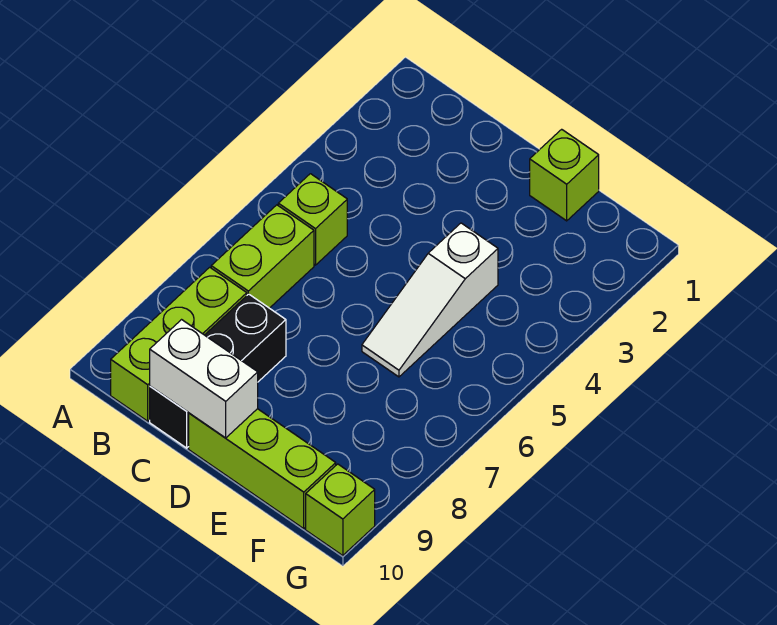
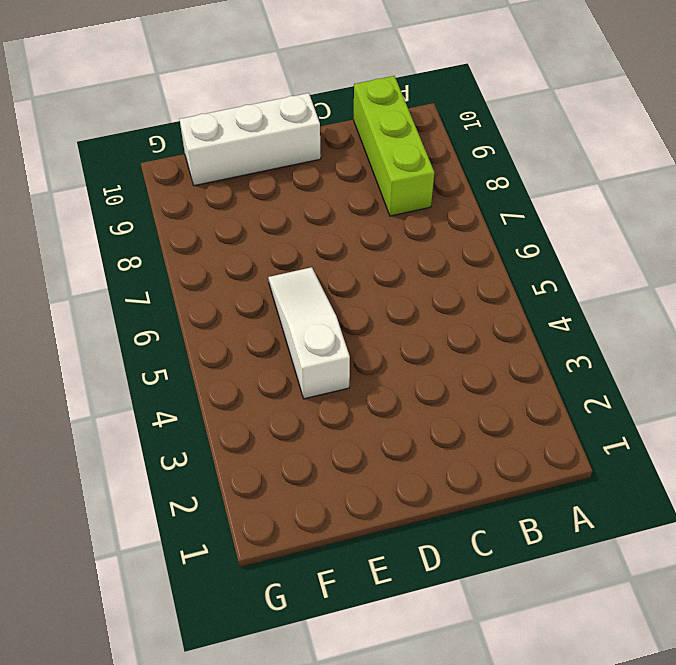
white brick D10:F10 level 1 -> lime brick D10:F10 level 1
none -> lime brick B5 level 1
none -> lime brick B6:B7 level 1

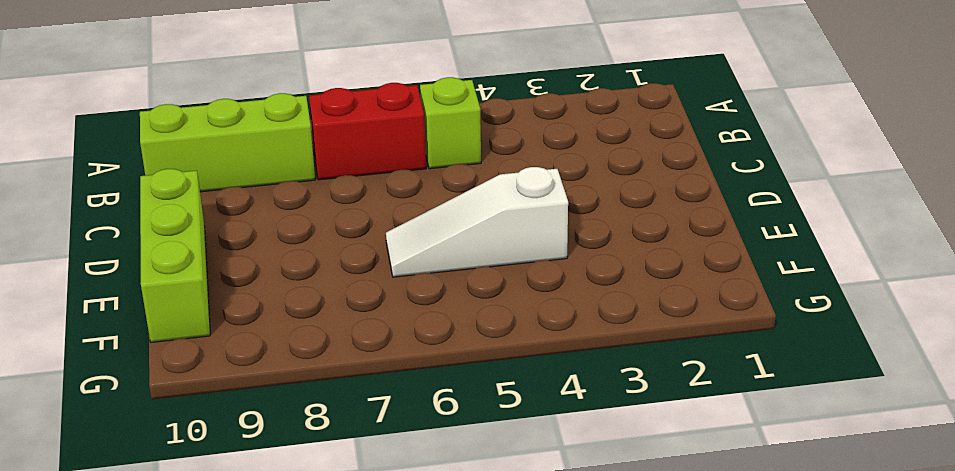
red brick B6:B7 level 1 -> lime brick B6:B7 level 1
none -> black brick C8:C10 level 1
none -> lime brick E1 level 1

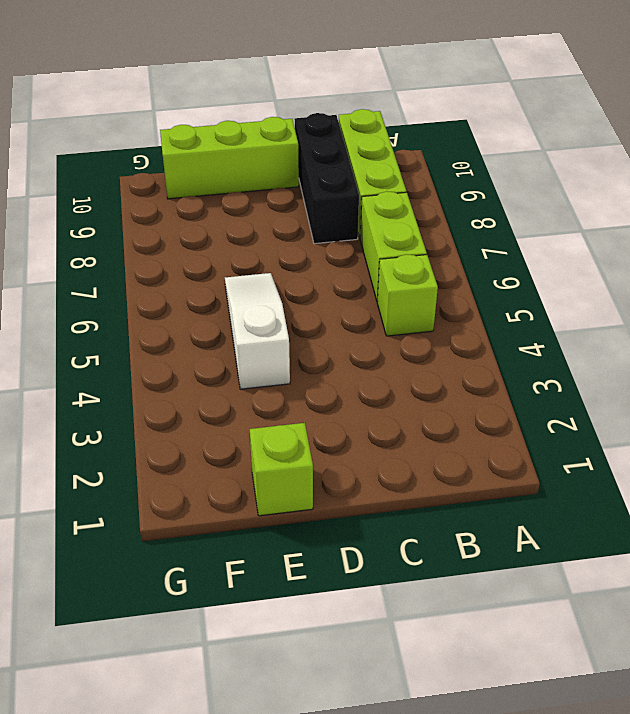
none -> lime brick G10 level 1
none -> white brick C10:D10 level 2

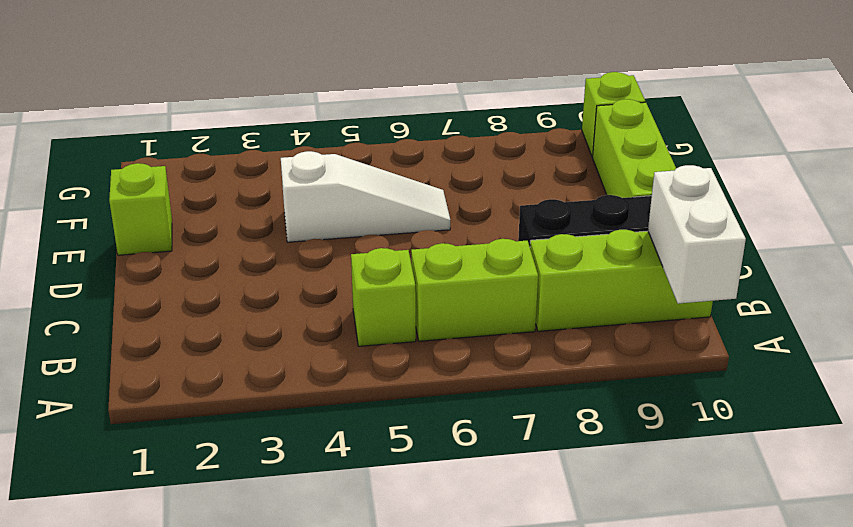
white brick A10:B10 level 2 -> white brick C10:D10 level 2

